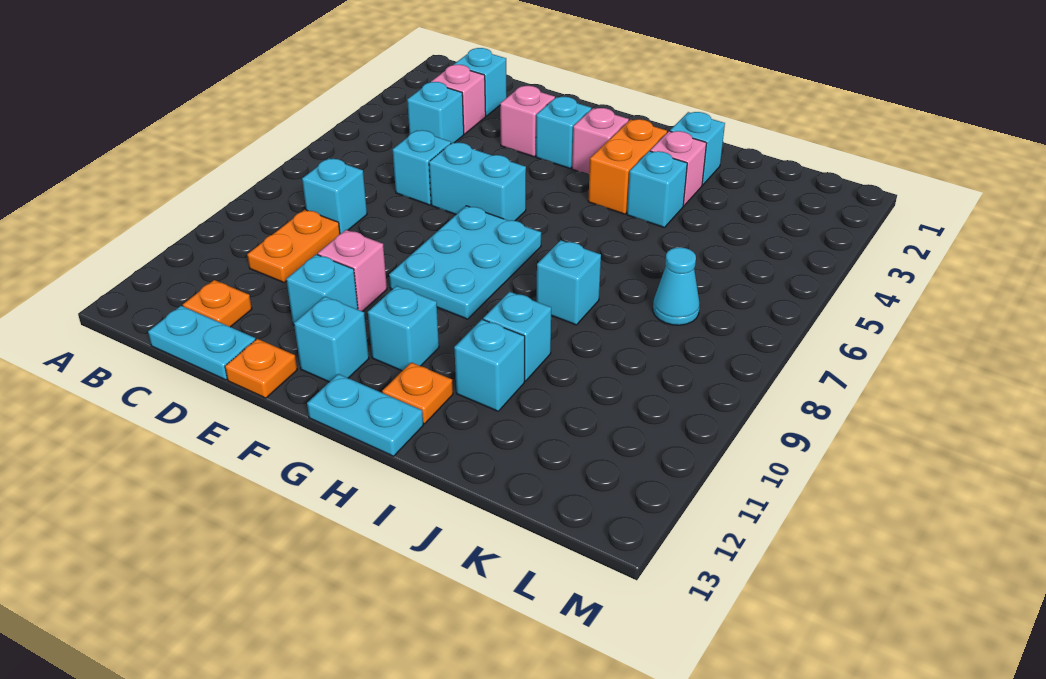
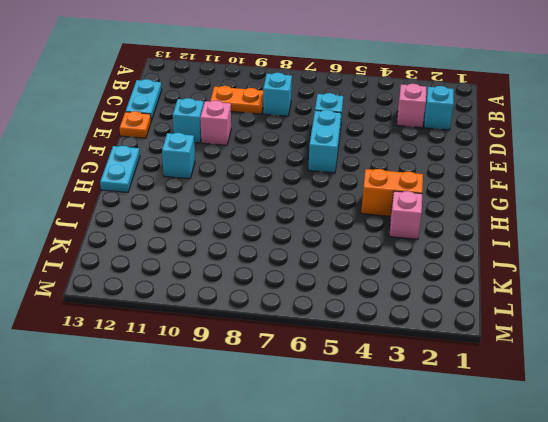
none -> cyan brick C4 level 1
none -> orange plate C12 level 1
none -> pink brick E3 level 1

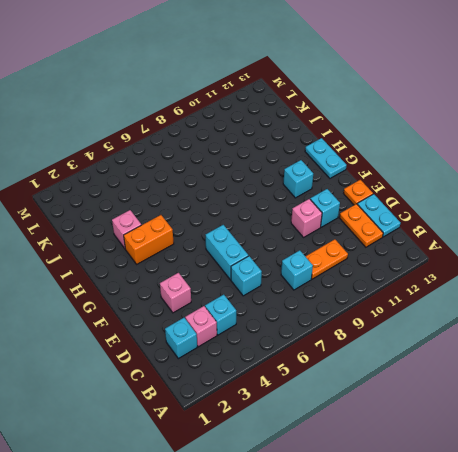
orange plate C12:D12 level 1 -> orange plate C12 level 1
none -> cyan brick F3 level 1
none -> cyan plate F7:G9 level 1
none -> cyan brick F12 level 1

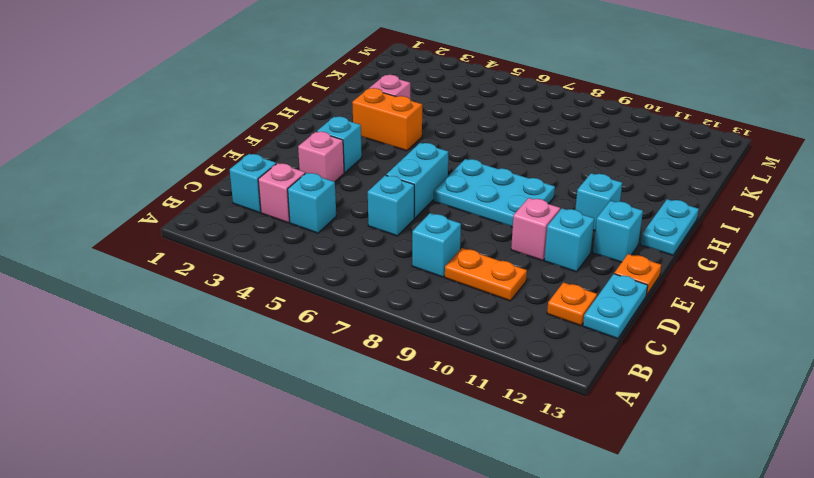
none -> pink brick G3 level 1
none -> orange plate H12 level 1
none -> cyan brick I2 level 1

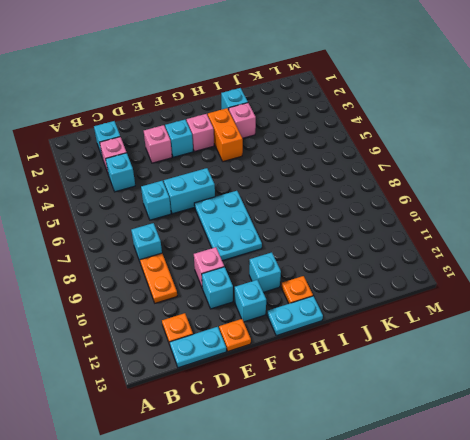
none -> cyan brick I4 level 1
none -> cyan brick I8 level 1
none -> cyan brick I10 level 1

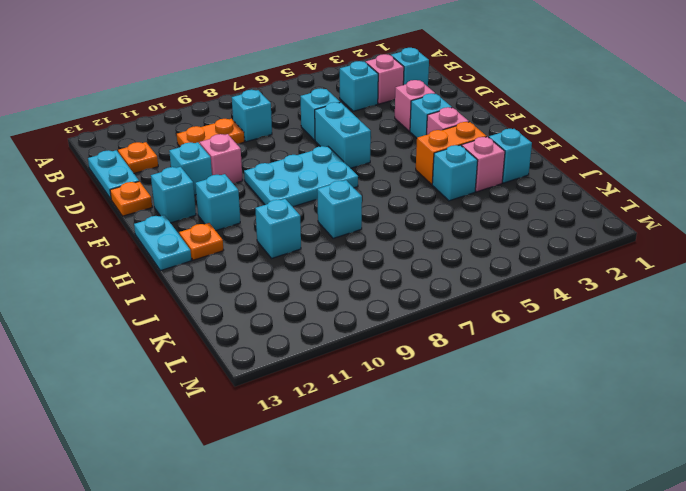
none -> cyan brick I11 level 1
none -> cyan cone K7 level 1

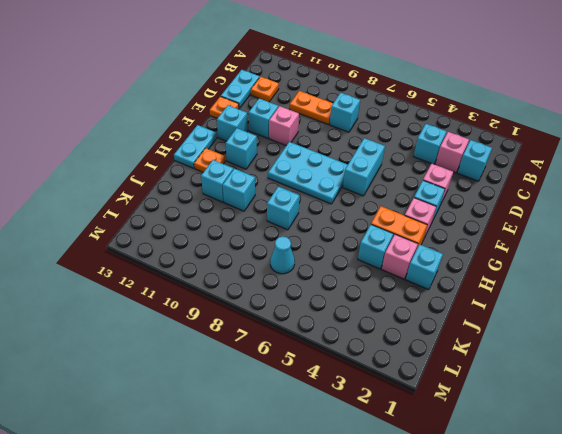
none -> cyan brick D6 level 1

